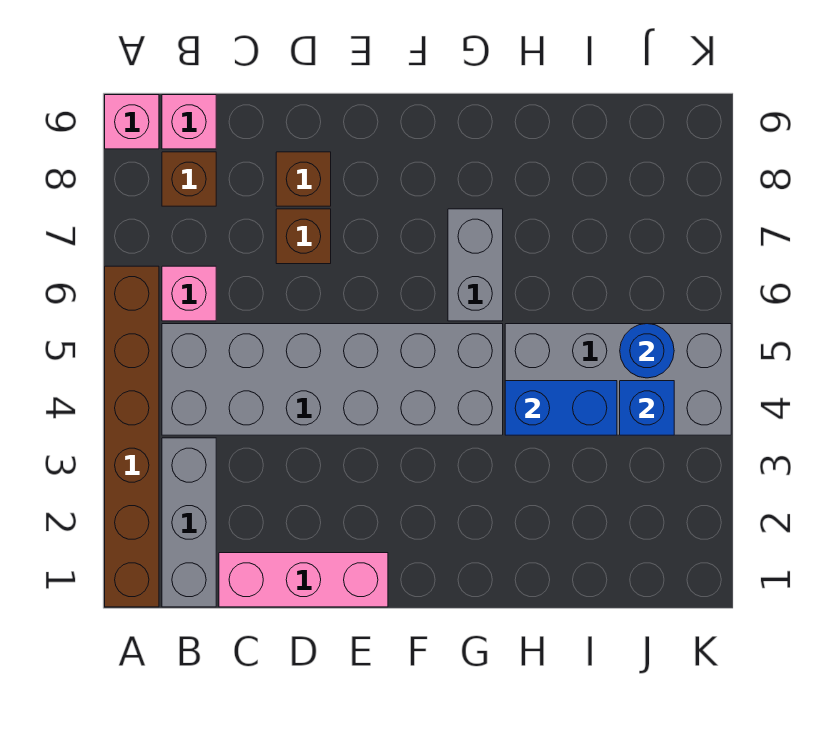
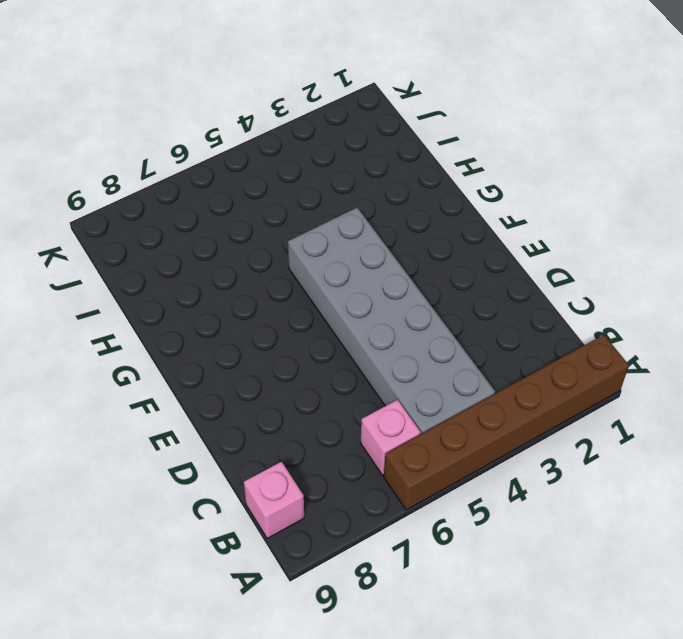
none -> pink brick A9 level 1
none -> grey brick B1:B3 level 1
none -> brown brick B8 level 1

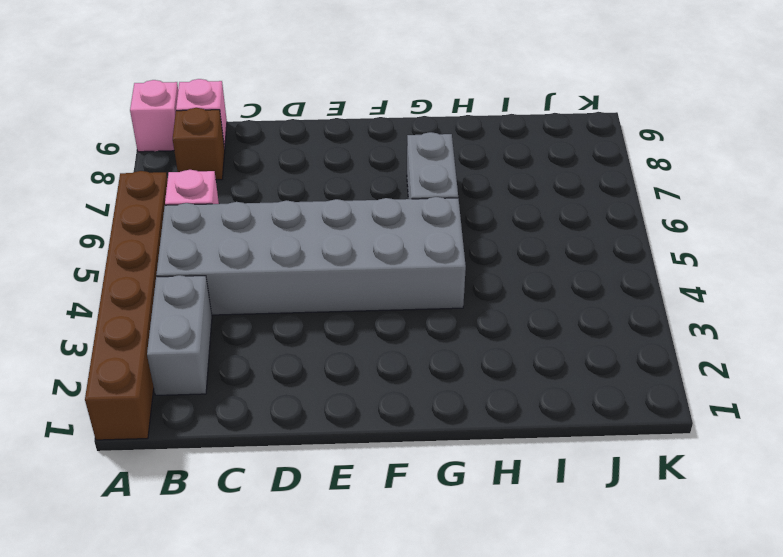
grey brick B2:B3 level 1 -> grey brick B1:B3 level 1
none -> pink brick C1:E1 level 1
none -> brown brick D7 level 1
none -> brown brick D8 level 1

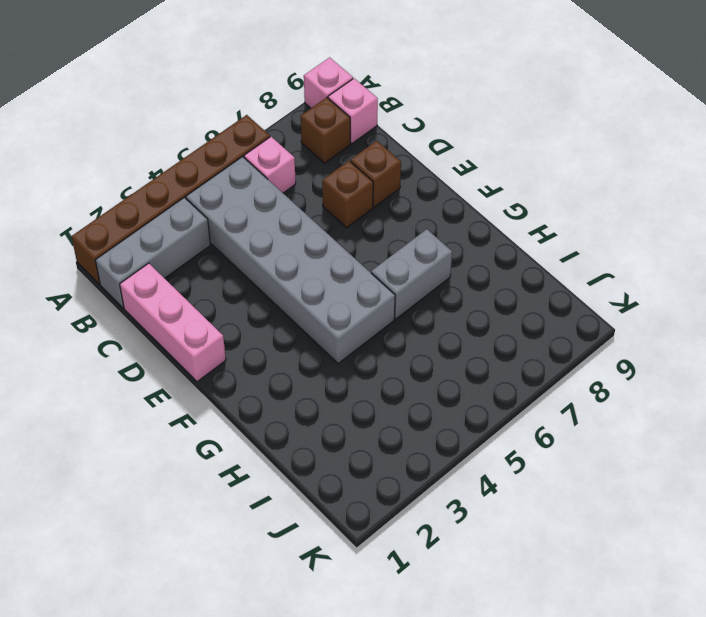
none -> grey brick H4:K5 level 1
none -> blue brick H4:I4 level 2
none -> blue brick J4 level 2

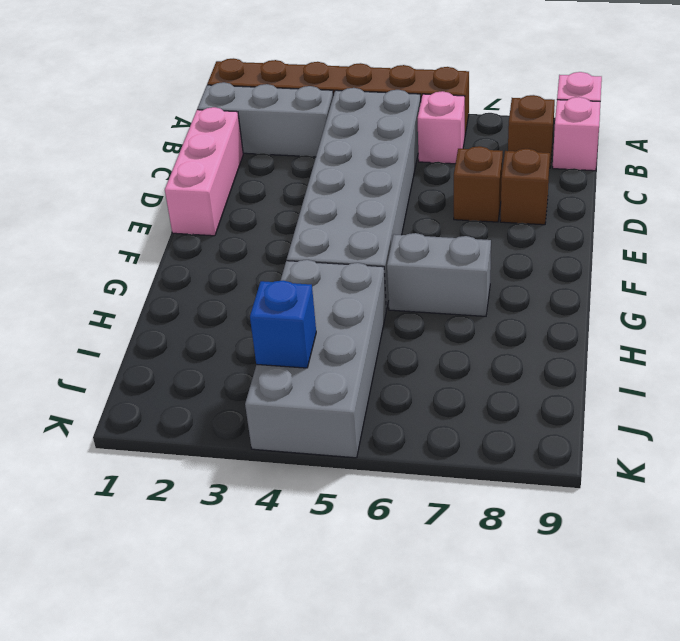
none -> blue brick H4:I4 level 2
none -> blue round brick J5 level 2

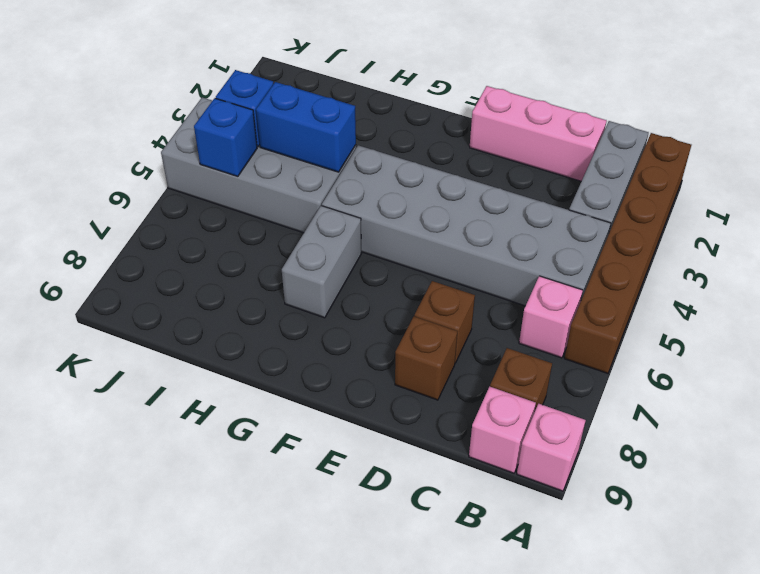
blue brick J5 level 2 -> blue round brick J5 level 2

